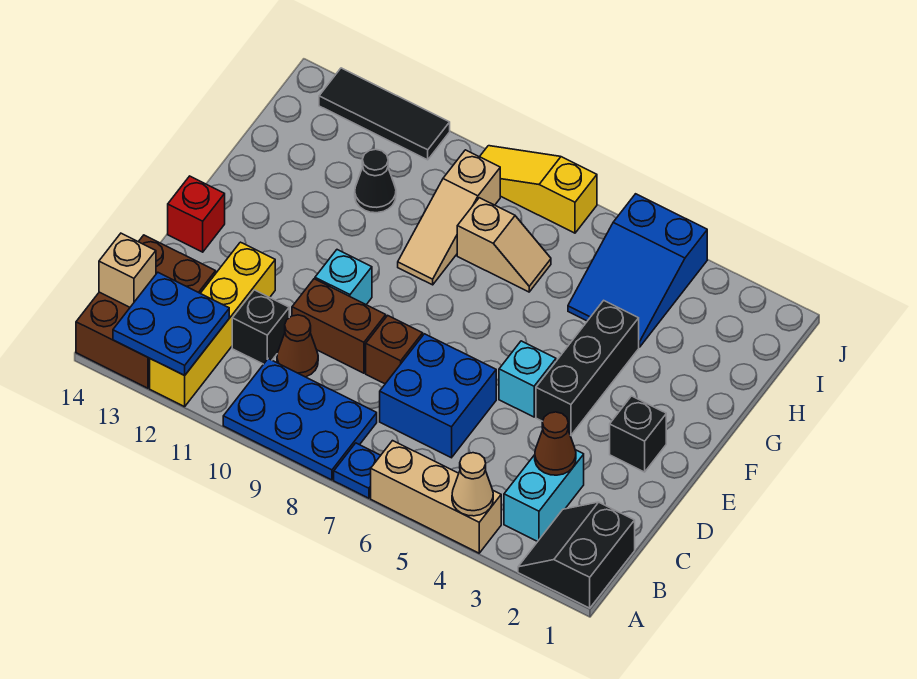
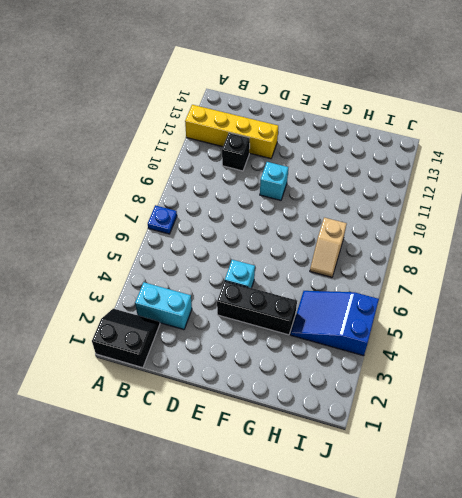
none -> tan brick A4:A6 level 1
none -> blue plate A8:B10 level 1
none -> brown brick A13:C14 level 1

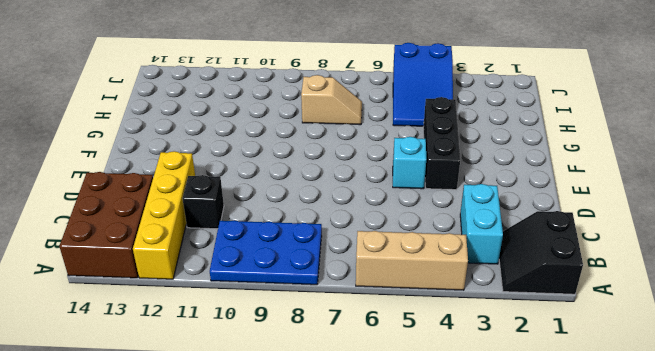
none -> blue plate A7 level 1
none -> blue brick C6:D7 level 1
none -> brown cone C10 level 1

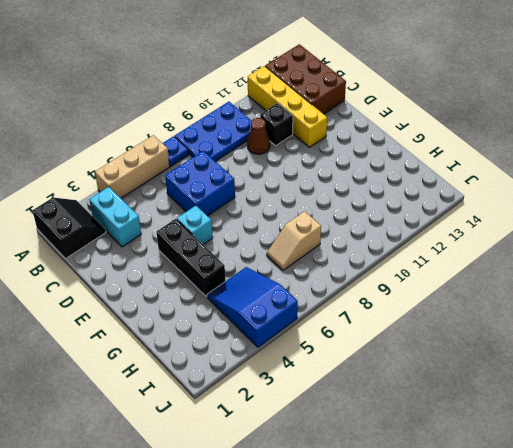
none -> brown brick D8 level 1
none -> brown brick D9:D10 level 1
none -> black brick E2 level 1

